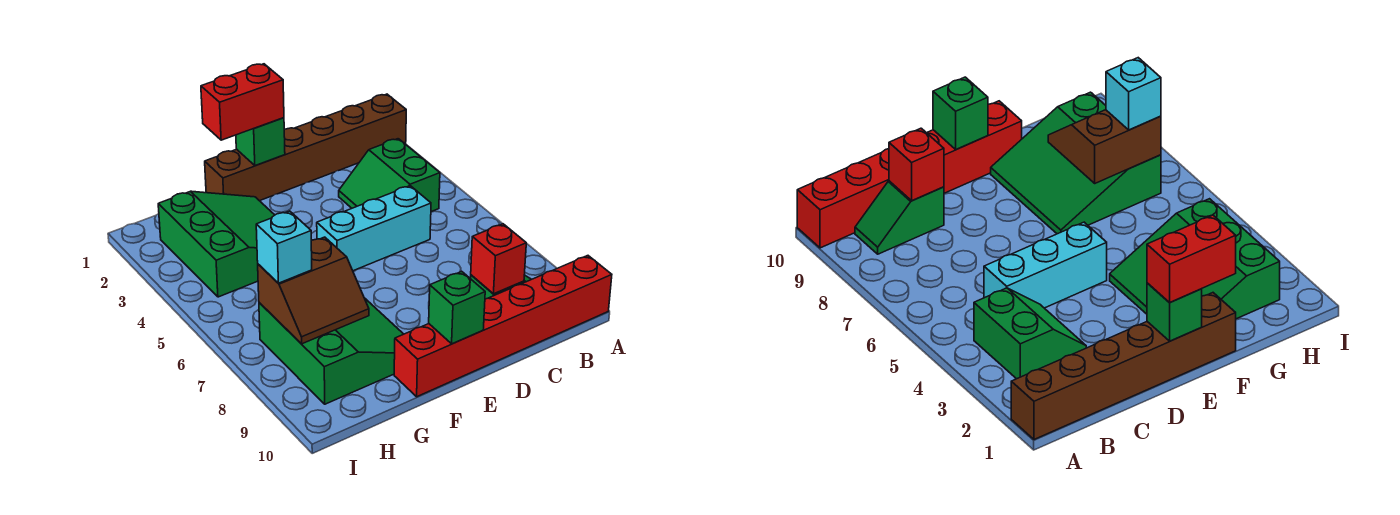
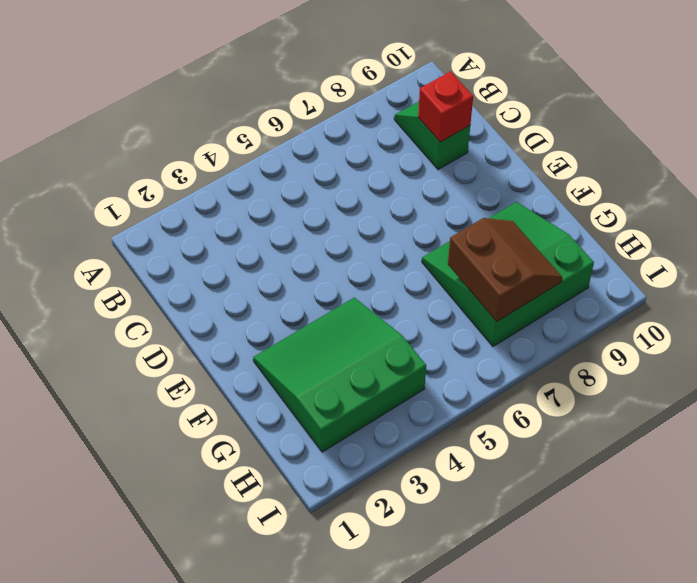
none -> brown brick A1:F1 level 1
none -> red brick A10:F10 level 1
none -> green slope B3:C4 level 1 top B

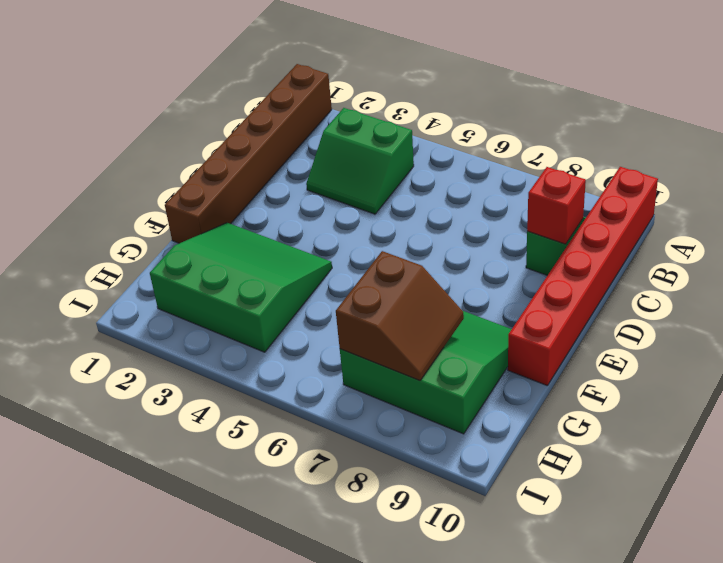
none -> cyan brick C5:E5 level 1
none -> green brick E1 level 2
none -> green brick E10 level 2

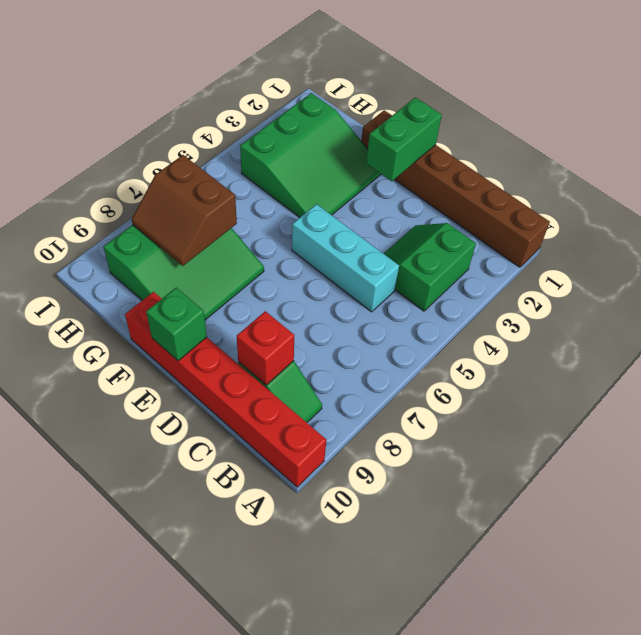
green brick E1:E2 level 2 -> green brick E1 level 2
none -> red brick E1:F1 level 3
none -> cyan brick H7 level 3

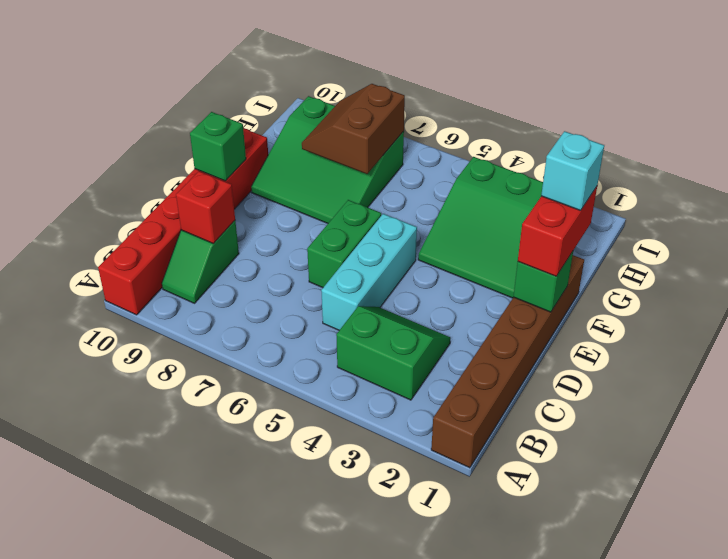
green brick D6:E6 level 1 -> none
cyan brick F1 level 4 -> cyan brick H7 level 3

